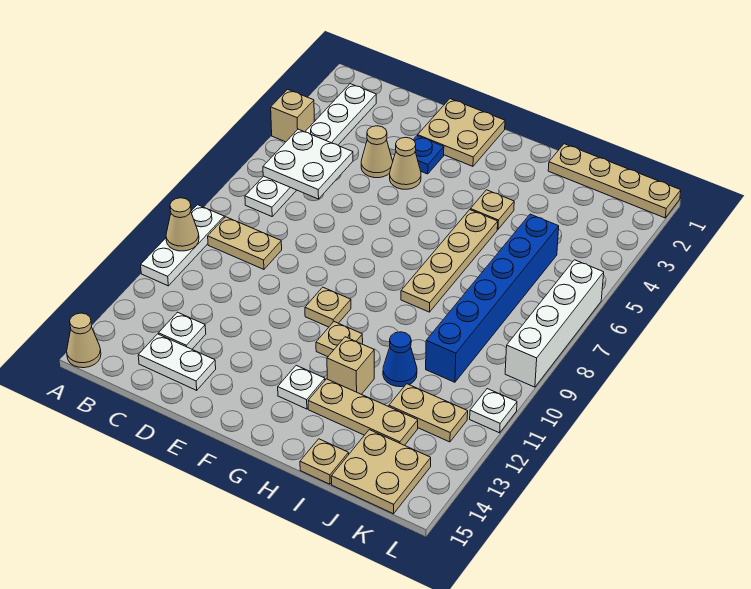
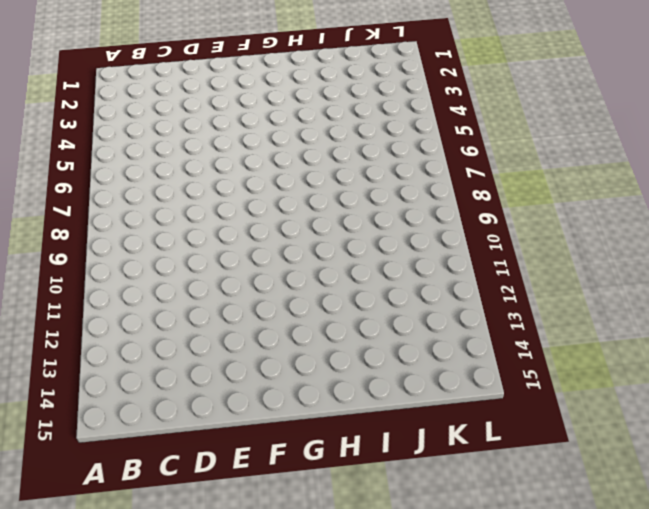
none -> tan brick A4 level 1
none -> white plate A9:A11 level 1
none -> tan cone A15 level 1

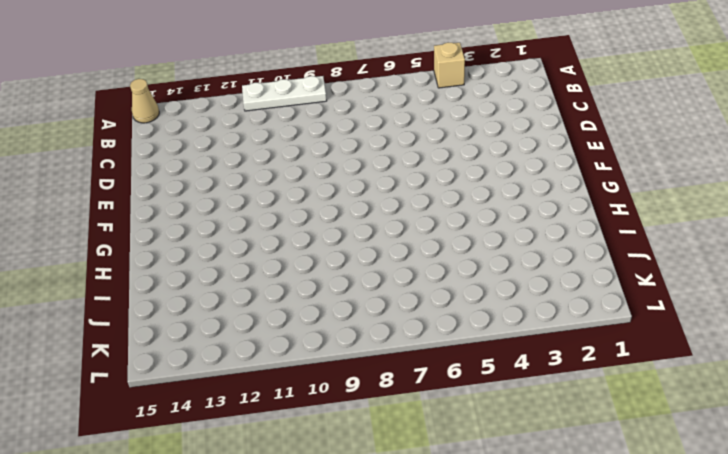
none -> white plate B2:B7 level 1
none -> tan plate B9:C9 level 1
none -> white plate C13 level 1

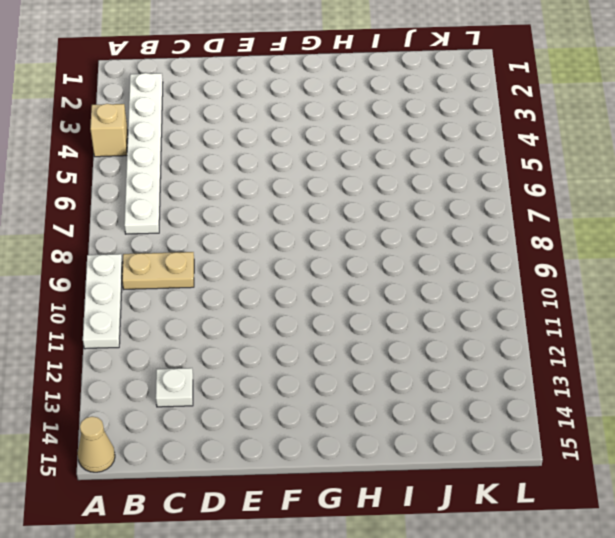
none -> white plate C14:D14 level 1
none -> tan cone D4 level 1
none -> tan plate E1:F2 level 1

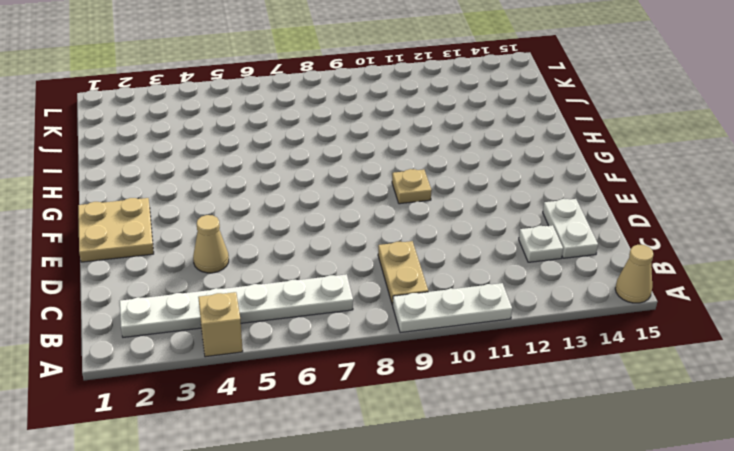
none -> blue plate E3 level 1
none -> tan cone E4 level 1
none -> tan plate G11 level 1

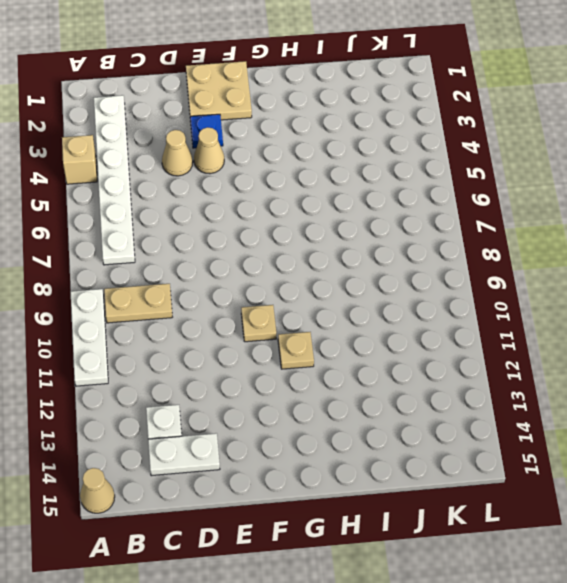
none -> white plate G13 level 1
none -> tan plate H4 level 1
none -> tan plate H5:H8 level 1

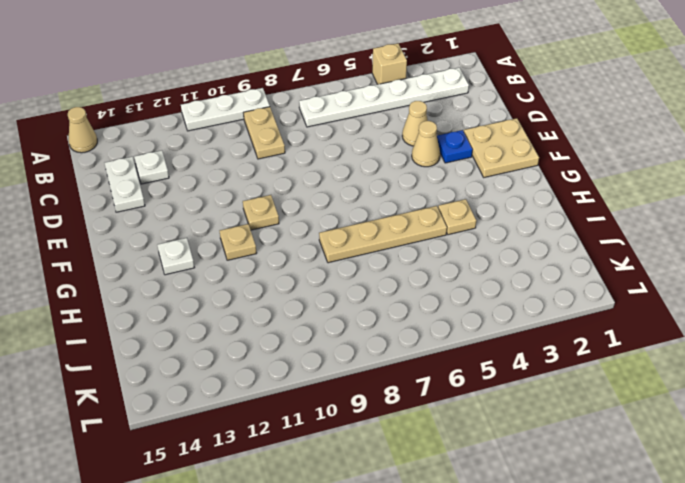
none -> tan brick H12 level 1
none -> tan plate H13:J13 level 1
none -> tan plate I1:L1 level 1

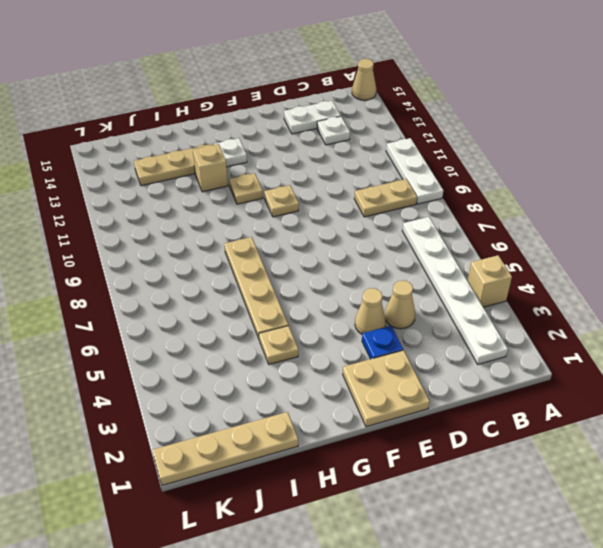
none -> blue cone I11 level 1
none -> tan plate I15 level 1
none -> blue brick J5:J10 level 1

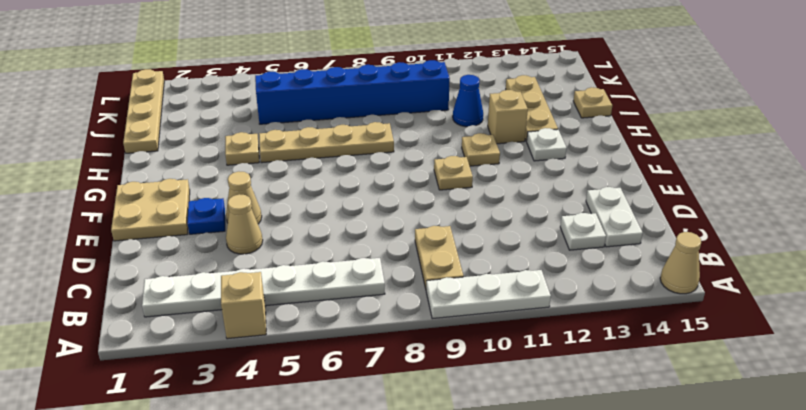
none -> tan plate J12:K12 level 1
none -> tan plate J14:K15 level 1
none -> white brick L6:L9 level 1

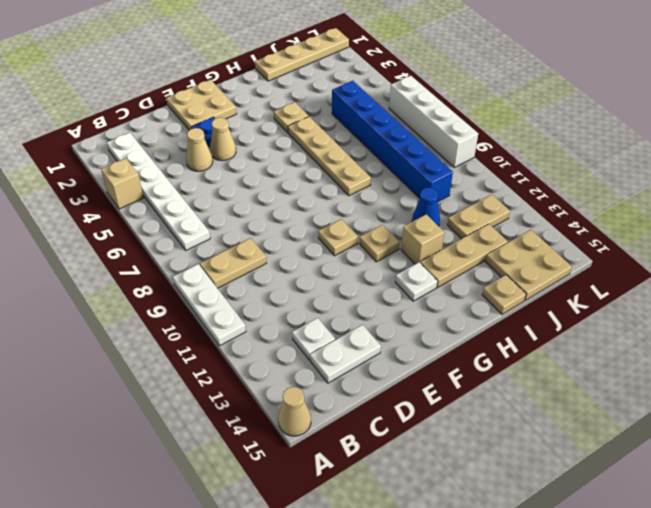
none -> white plate L11 level 1
none -> tan cone A10 level 2
none -> white plate B5:C6 level 2

